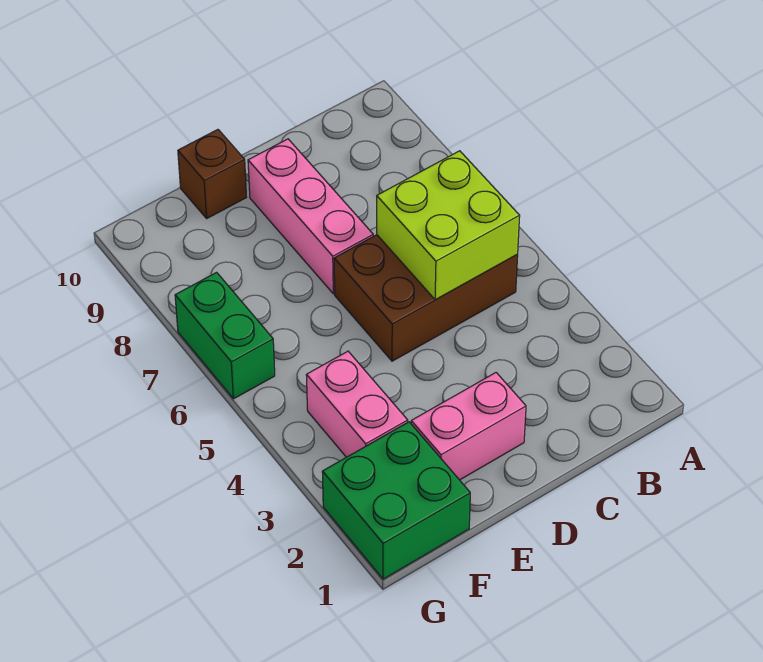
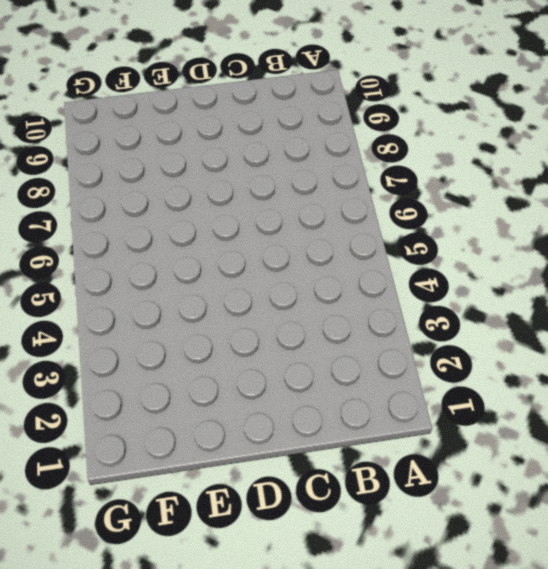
none -> brown brick B5:D6 level 1
none -> pink brick D2:E2 level 1

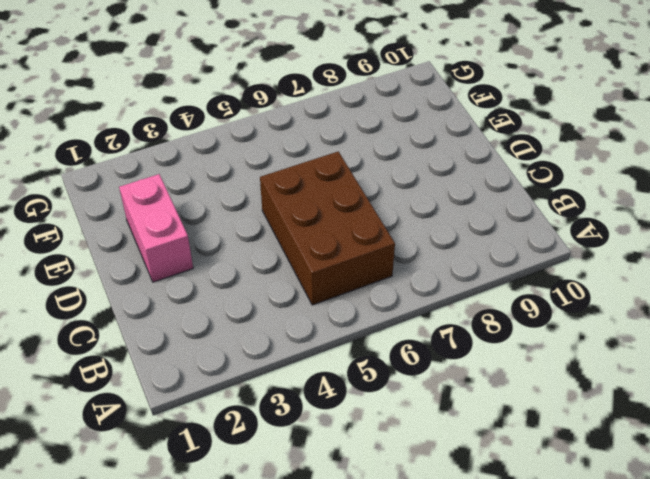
none -> pink brick D7:D9 level 1
none -> brown brick E10 level 1

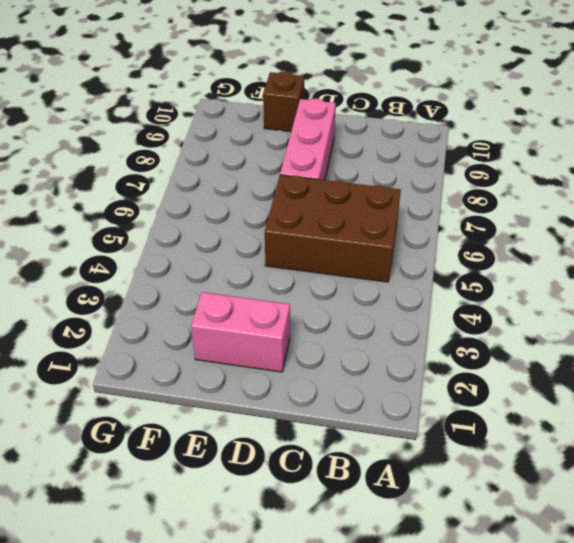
none -> green brick F1:G2 level 1
none -> pink brick F3:F4 level 1

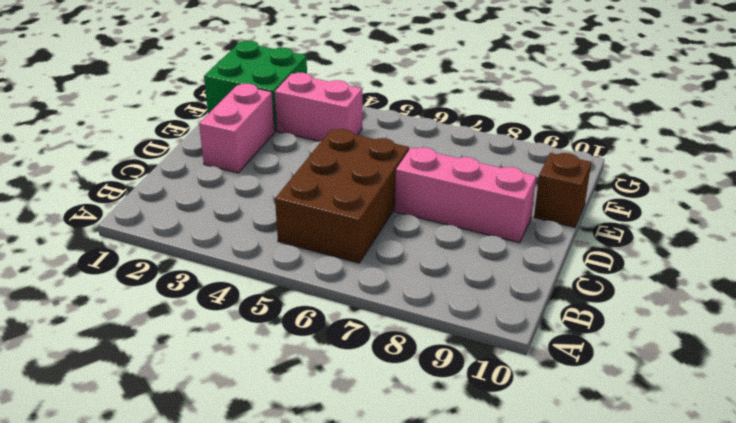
none -> green brick G6:G7 level 1
none -> lime brick B5:C6 level 2

